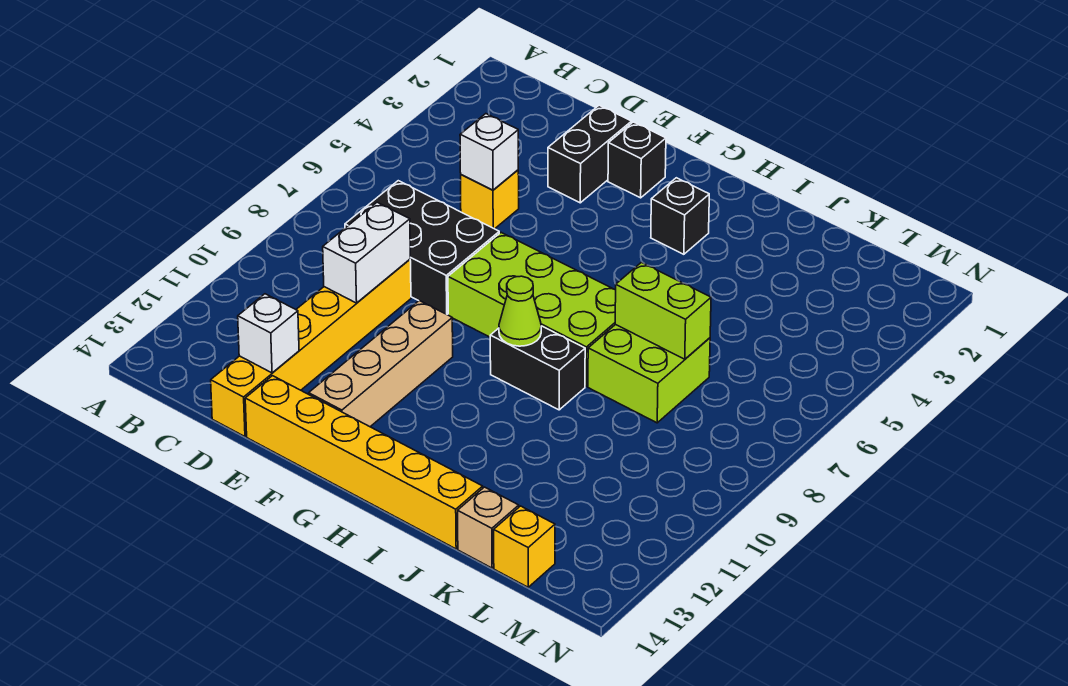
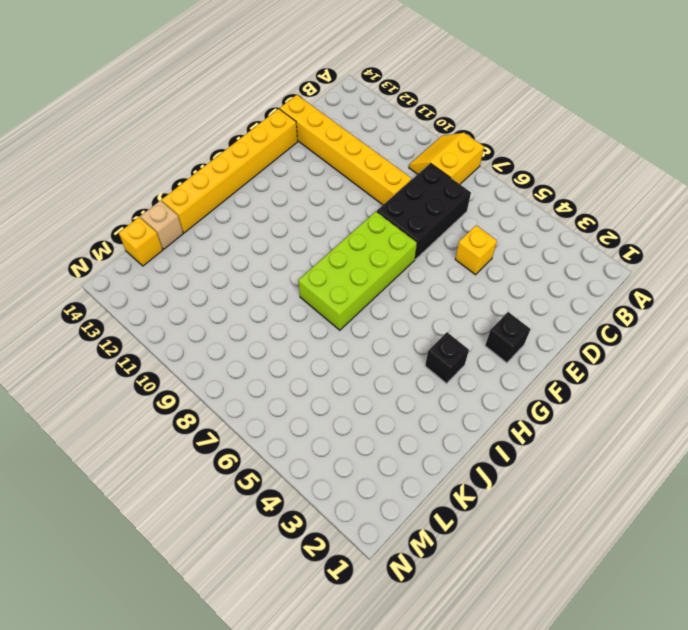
yellow slope A8:B9 level 1 top 8 -> none
none -> black brick E2:E3 level 1
none -> tan brick F10:F13 level 1
none -> black brick H9:I9 level 1

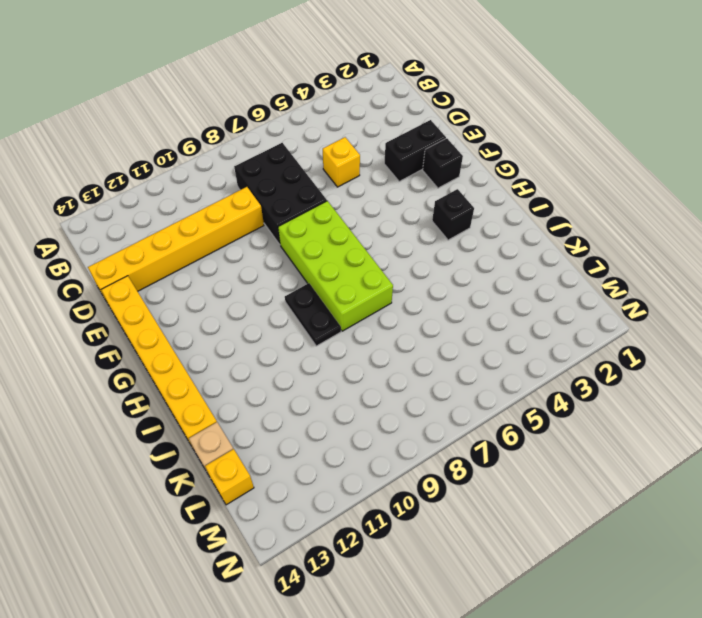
black plate H9:I9 level 1 -> black brick H9:I9 level 1
none -> tan brick F10:F13 level 1
none -> lime brick J7:K8 level 1
none -> white brick D5 level 2

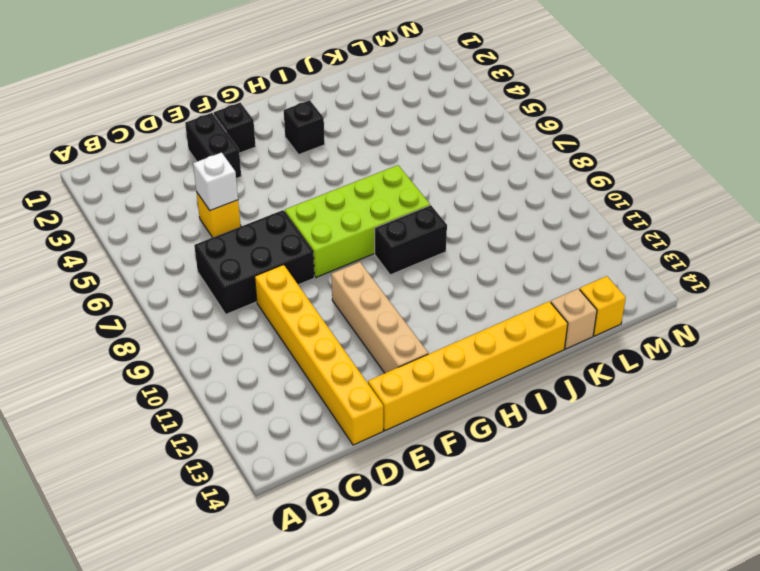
none -> lime brick J7:K8 level 1
none -> white brick D9:D10 level 2
none -> white brick D13 level 2

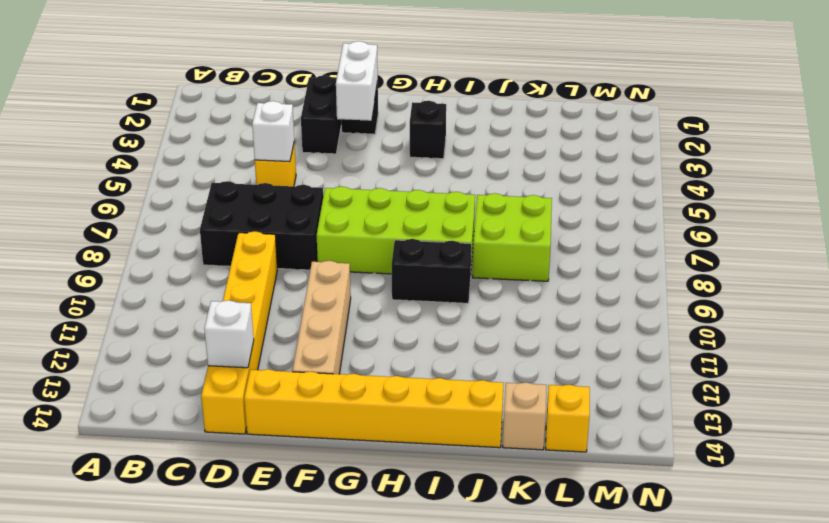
white brick F2:F3 level 2 -> white brick D9:D10 level 2
none -> lime cone H9 level 2
none -> lime brick J7:K7 level 2

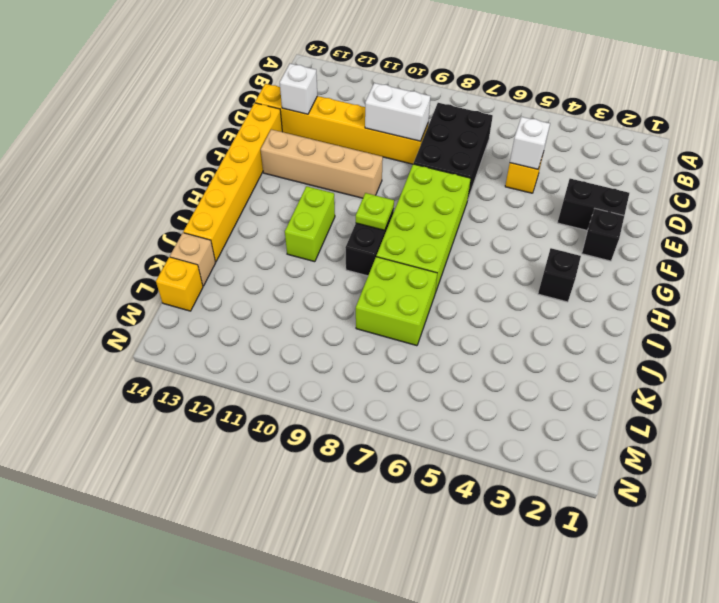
lime plate H9 level 2 -> lime cone H9 level 2
lime brick H11:I11 level 1 -> lime brick J7:K7 level 2

